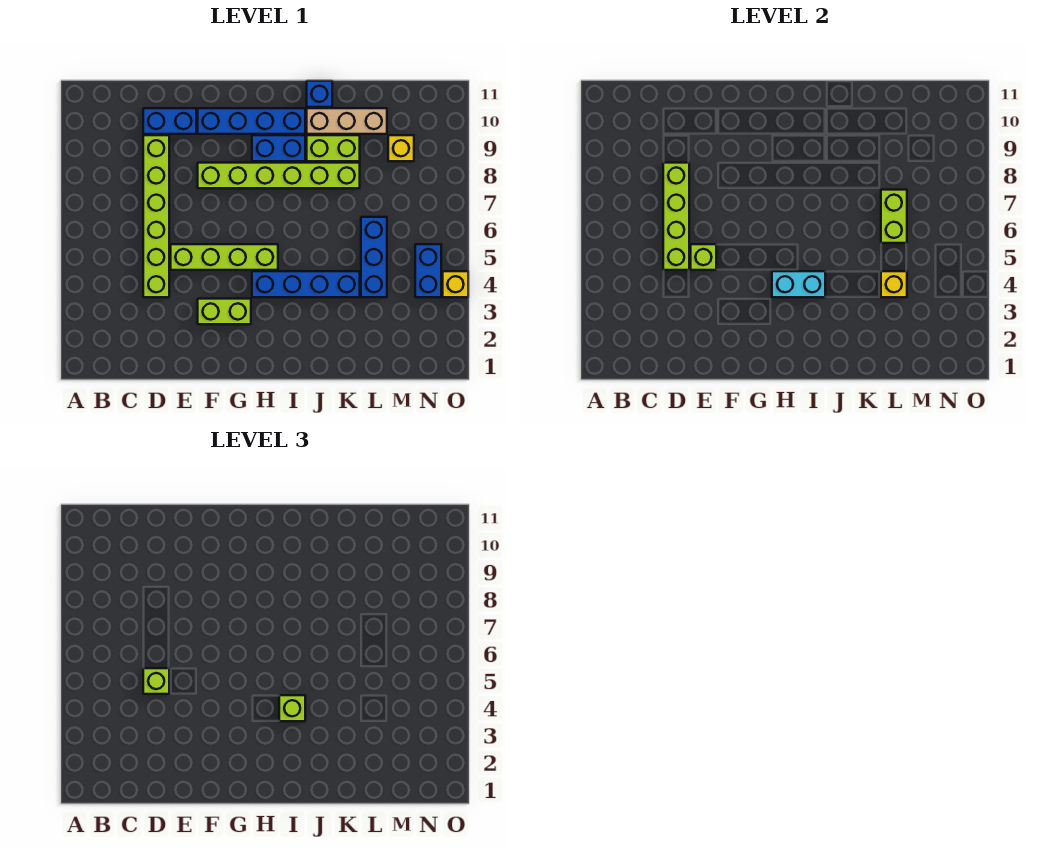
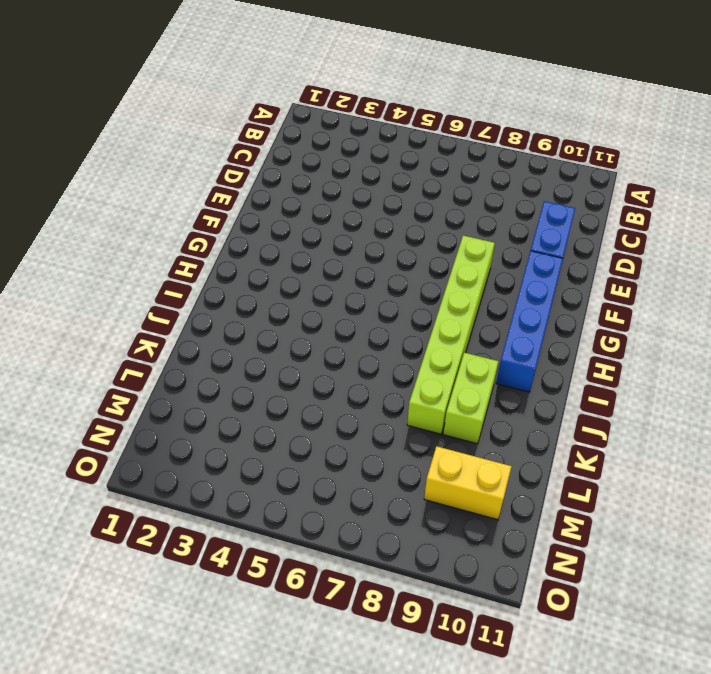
yellow brick M9:M10 level 1 -> yellow brick M9 level 1
none -> lime brick D4:D9 level 1
none -> lime brick E5:H5 level 1
none -> lime brick F3:G3 level 1

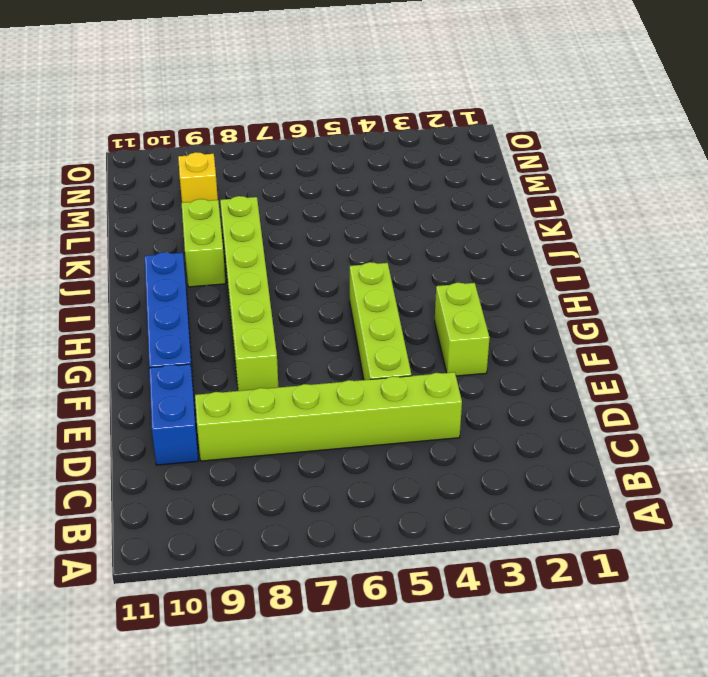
none -> blue brick H4:K4 level 1
none -> blue brick H9:I9 level 1
none -> tan brick J10:L10 level 1

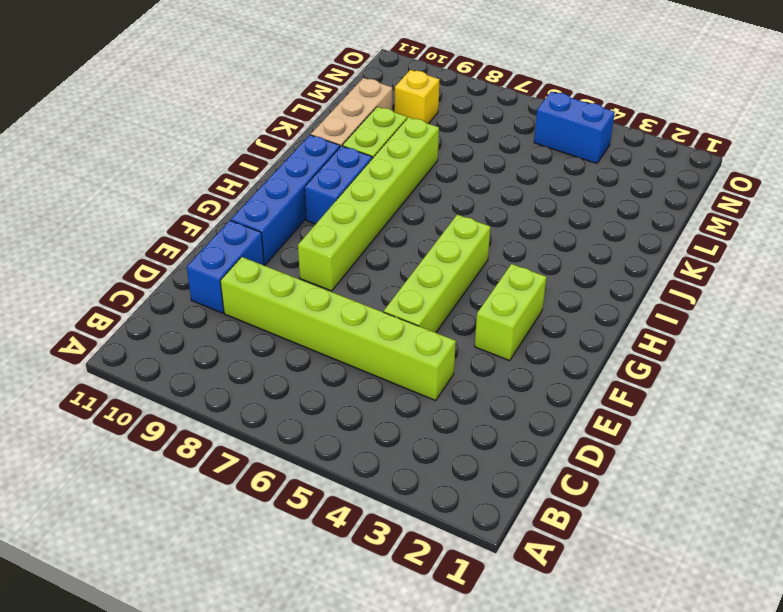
none -> blue brick H4:K4 level 1
none -> blue brick J11 level 1
none -> blue brick L4:L6 level 1

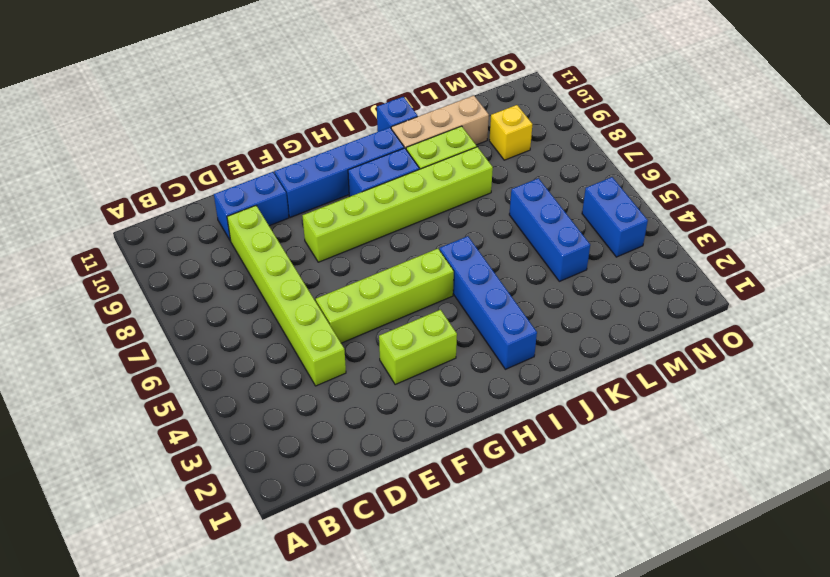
blue brick I2:I5 level 1 -> blue brick H4:K4 level 1
none -> yellow brick O4 level 1
none -> lime brick D5:D8 level 2
none -> lime brick E5 level 2

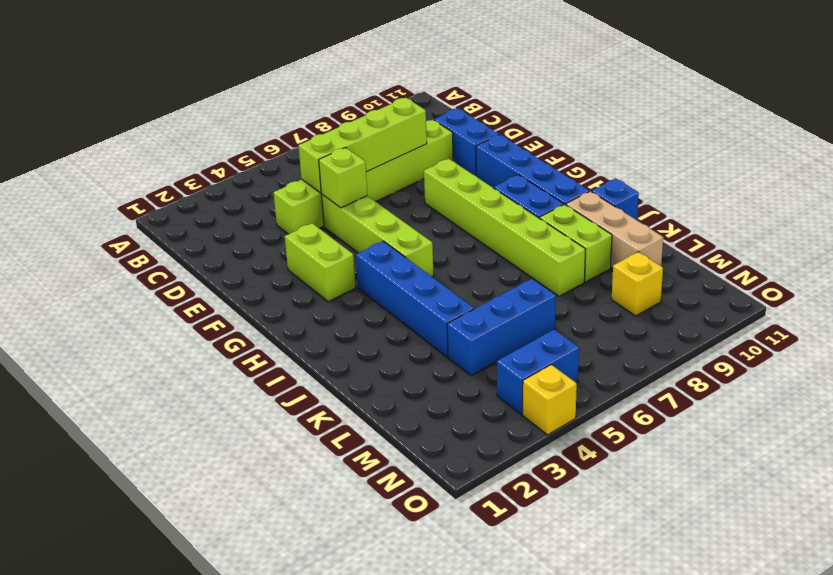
none -> cyan brick H4:I4 level 2
none -> yellow brick L4 level 2
none -> lime brick L6:L7 level 2

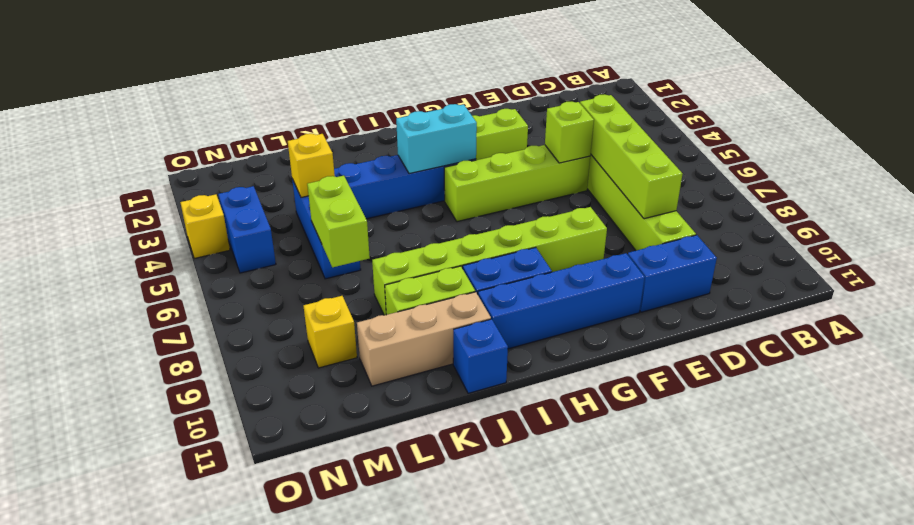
none -> lime brick D5 level 3
none -> lime brick I4 level 3

